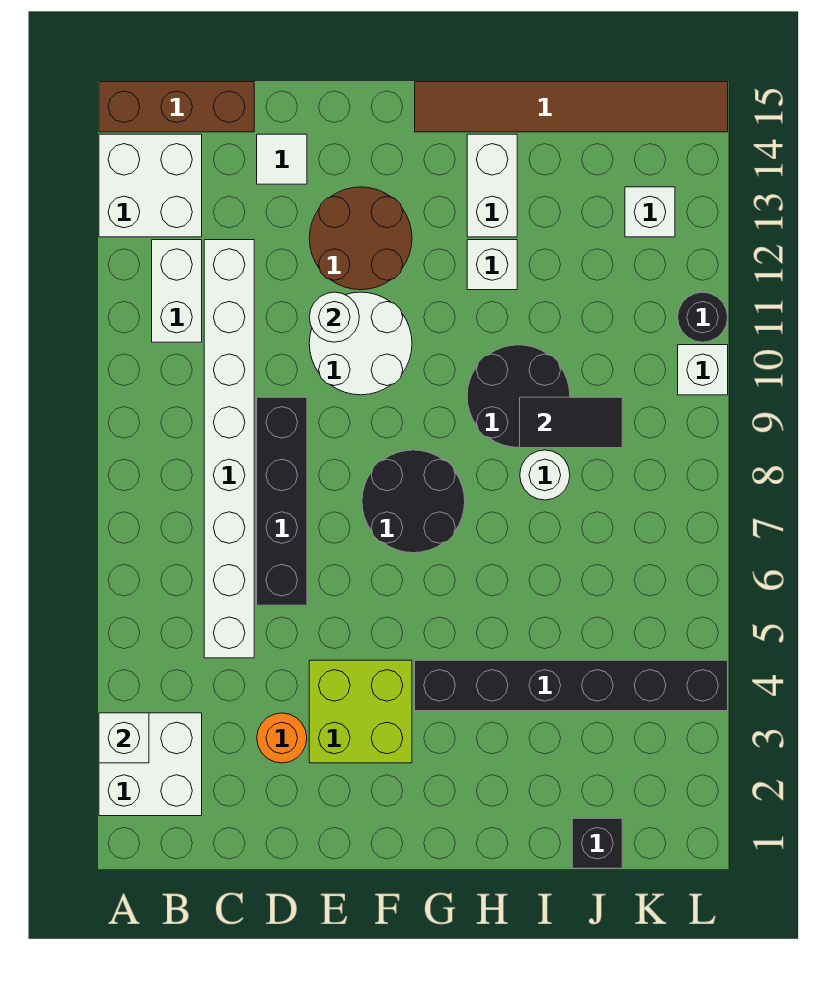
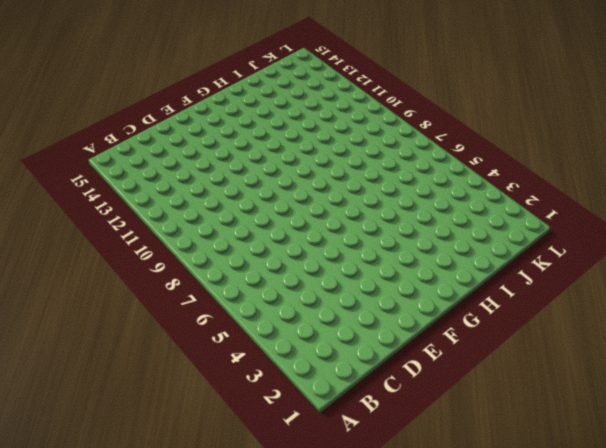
none -> white brick A2:B3 level 1
none -> white brick A13:B14 level 1
none -> brown brick A15:C15 level 1

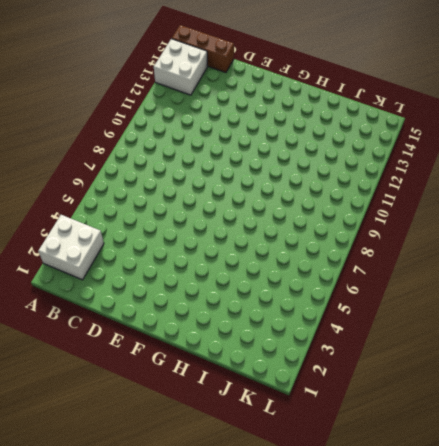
none -> white brick B11:B12 level 1
none -> white brick C5:C12 level 1
none -> orange round brick D3 level 1

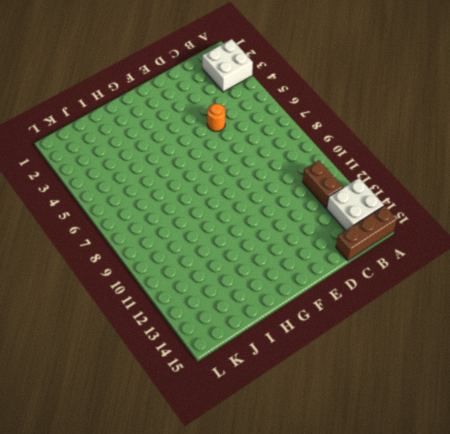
brown brick B11:B12 level 1 -> white brick B11:B12 level 1
orange round brick D5 level 1 -> orange round brick D3 level 1
none -> white brick C5:C12 level 1
none -> black brick D6:D9 level 1
none -> white tile D14 level 1

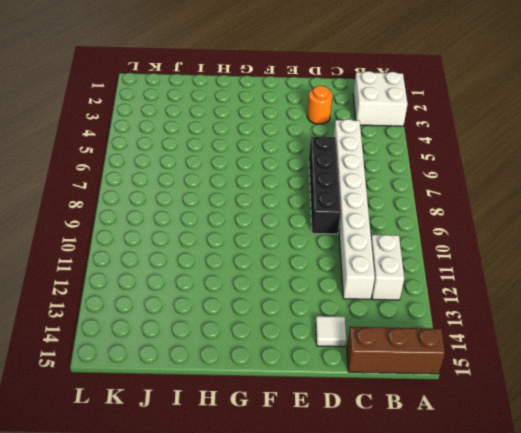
none -> white brick A13:B14 level 1
none -> lime brick E3:F4 level 1
none -> white round brick E10:F11 level 1

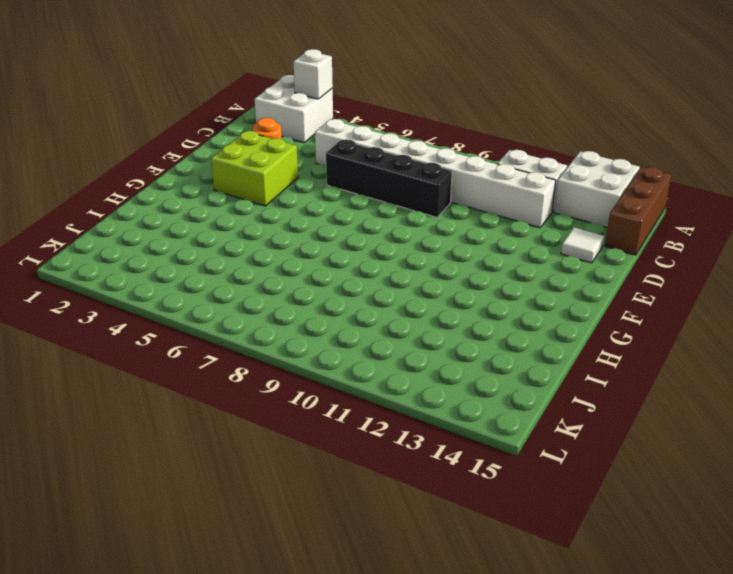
none -> white round brick E10:F11 level 1
none -> brown round brick E12:F13 level 1
none -> black round brick F7:G8 level 1

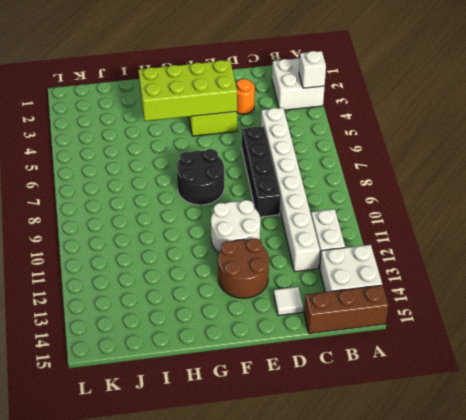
lime brick E3:H4 level 2 -> none
none -> black brick G4:L4 level 1
none -> brown tile G15:L15 level 1
none -> black round brick H9:I10 level 1

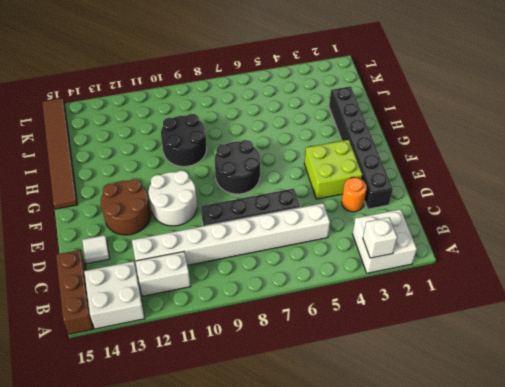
black brick D2:I2 level 1 -> black brick G4:L4 level 1
none -> white brick H12 level 1
none -> white brick H13:H14 level 1
none -> white round brick I8 level 1

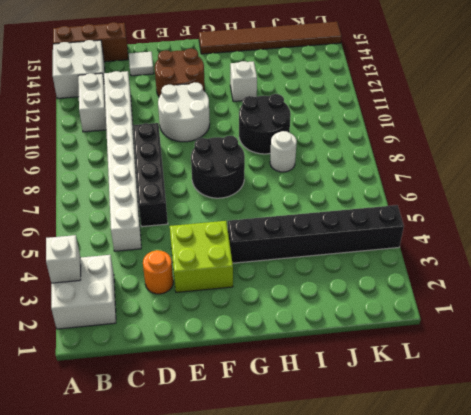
none -> white brick H13:H14 level 1
none -> black brick J1 level 1
none -> white brick K13 level 1

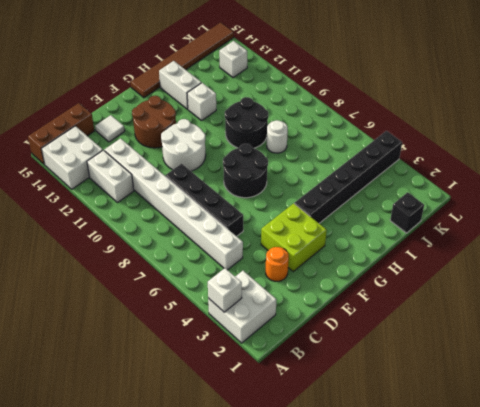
none -> white brick L10 level 1
none -> black round brick L11 level 1
none -> white round brick E11 level 2

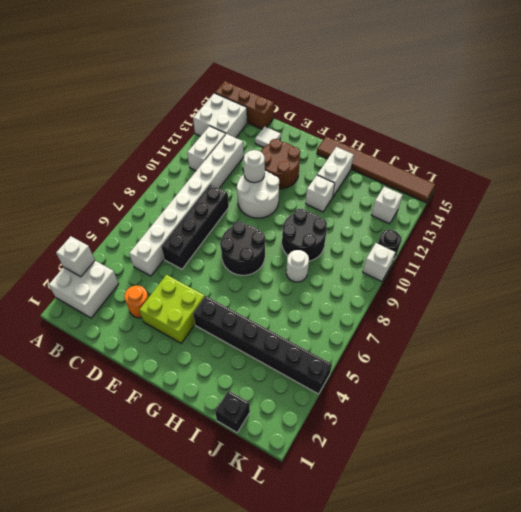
none -> black tile I9:J9 level 2

